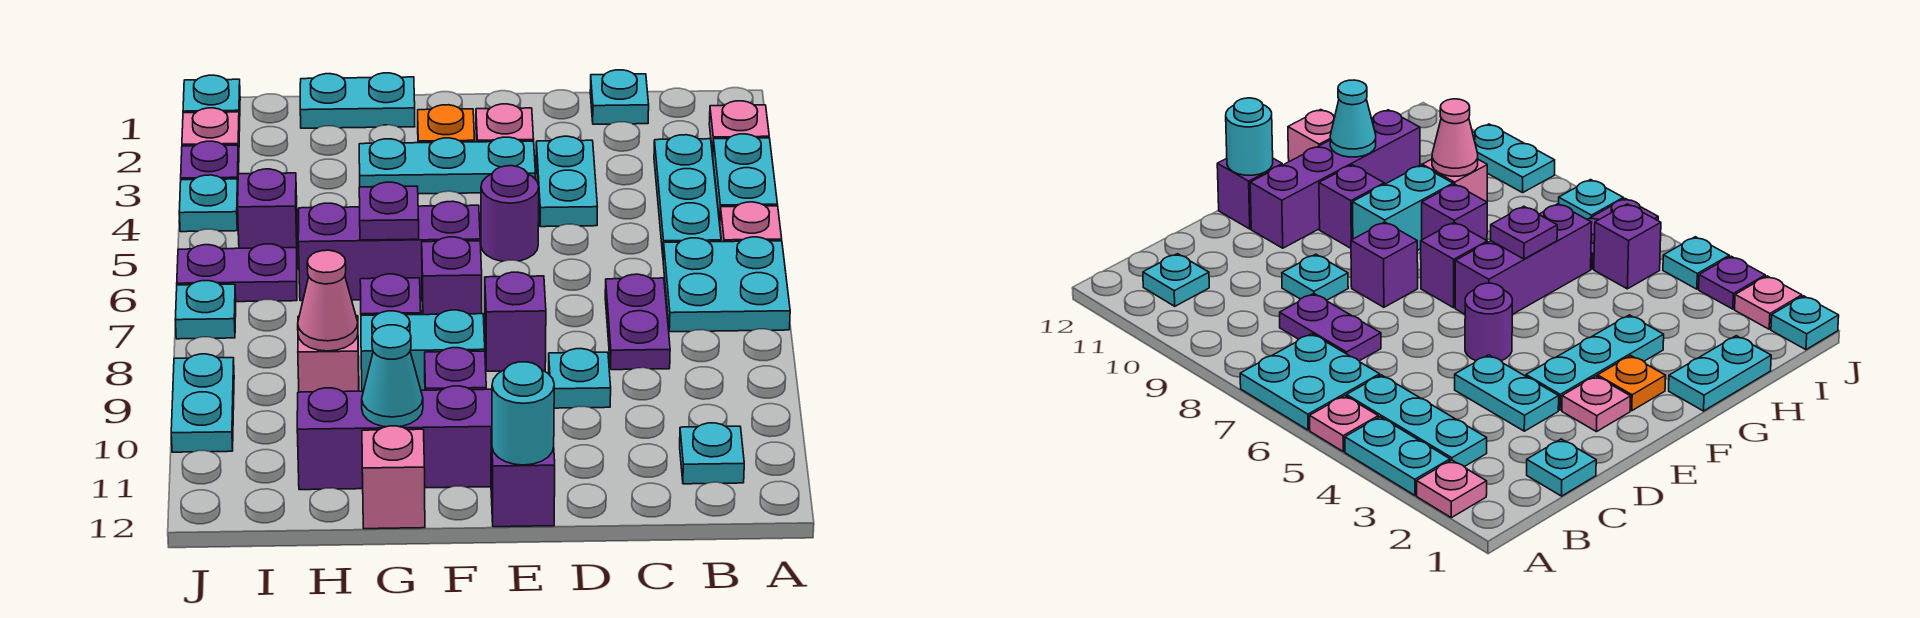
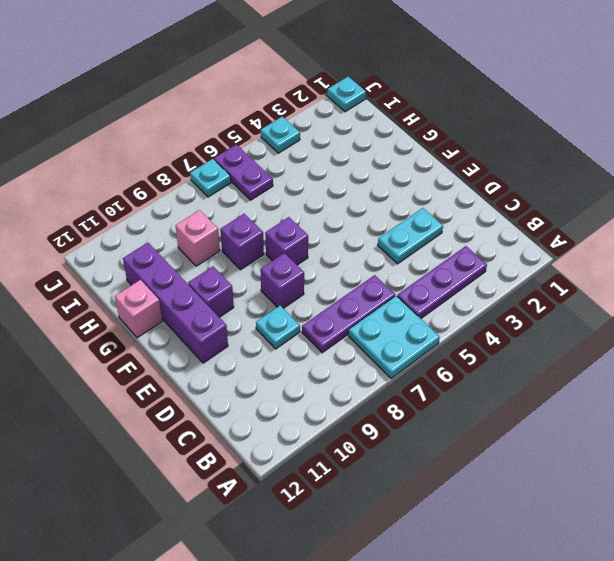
purple plate B3:B5 level 1 -> cyan plate B3:B5 level 1
purple plate C6:C8 level 1 -> purple plate C7:C8 level 1
none -> pink plate A2 level 1
none -> cyan plate A3:A4 level 1
none -> pink plate A5 level 1
none -> cyan plate B11 level 1

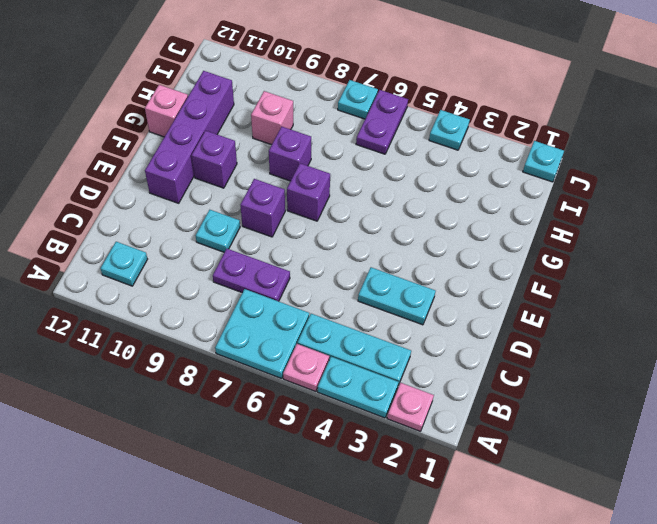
none -> cyan plate C1 level 1
none -> pink plate E2 level 1
none -> cyan plate E3:G3 level 1
none -> purple round brick E5 level 1

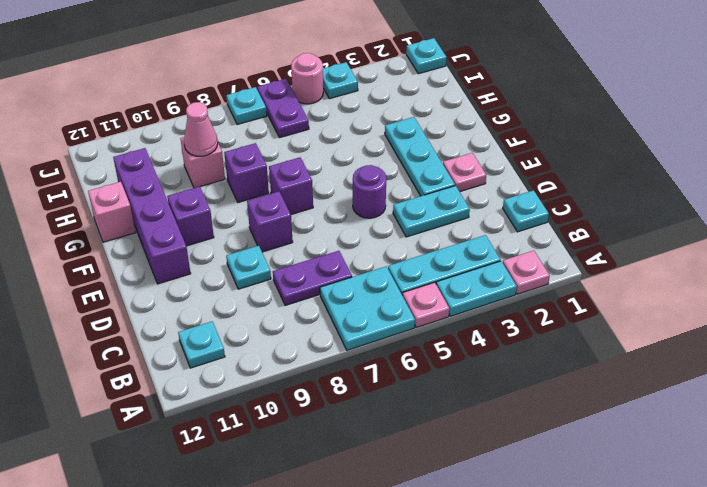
pink round brick J5 level 1 -> none
none -> purple brick E12 level 1
none -> orange plate F2 level 1
none -> purple brick F6:H6 level 1
none -> cyan brick F9:G9 level 1

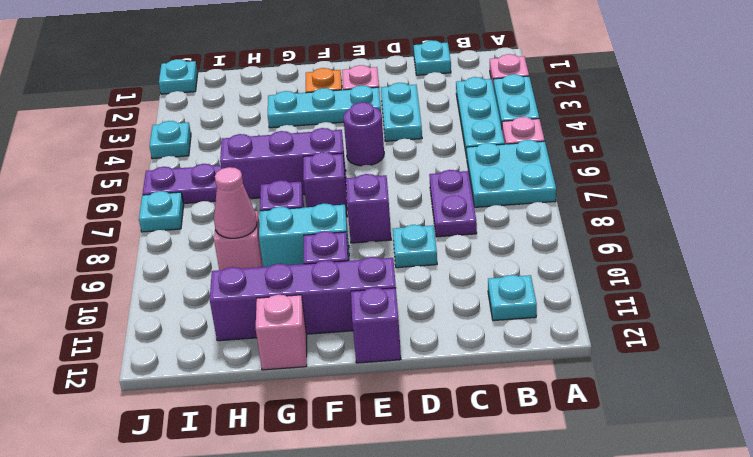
none -> cyan plate G1:H1 level 1
none -> purple brick I5 level 1
none -> pink plate J2 level 1
none -> purple plate J3 level 1

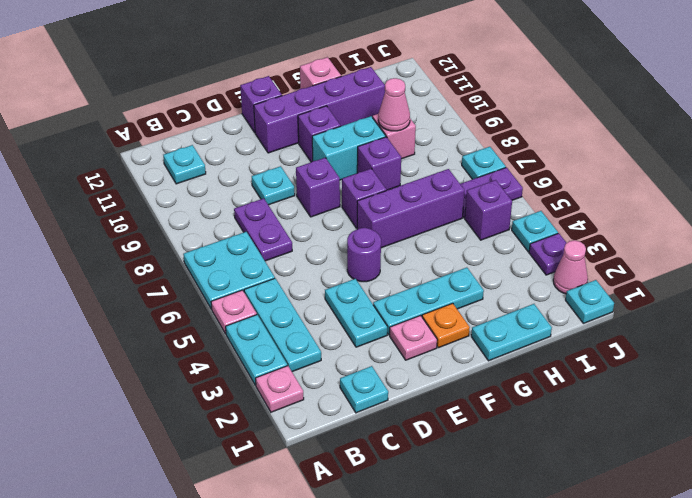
pink cone J2 level 1 -> pink plate J2 level 1
none -> cyan plate J9:J10 level 1
none -> cyan round brick E12 level 2
none -> purple plate G6 level 2
none -> cyan cone G11 level 2

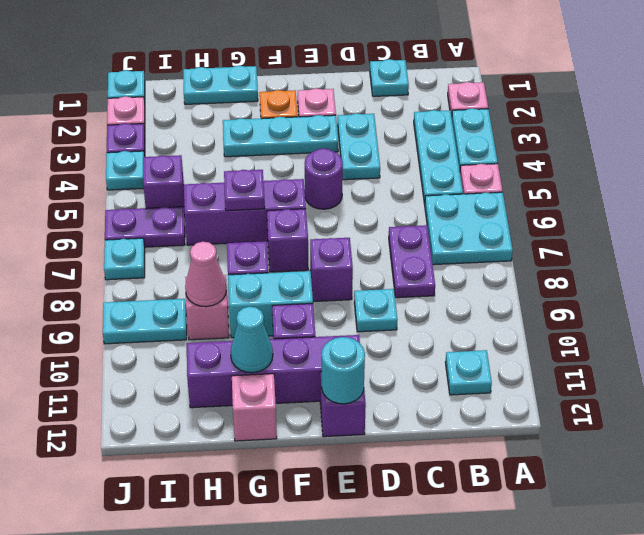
cyan plate I9:J9 level 1 -> cyan plate J9:J10 level 1

